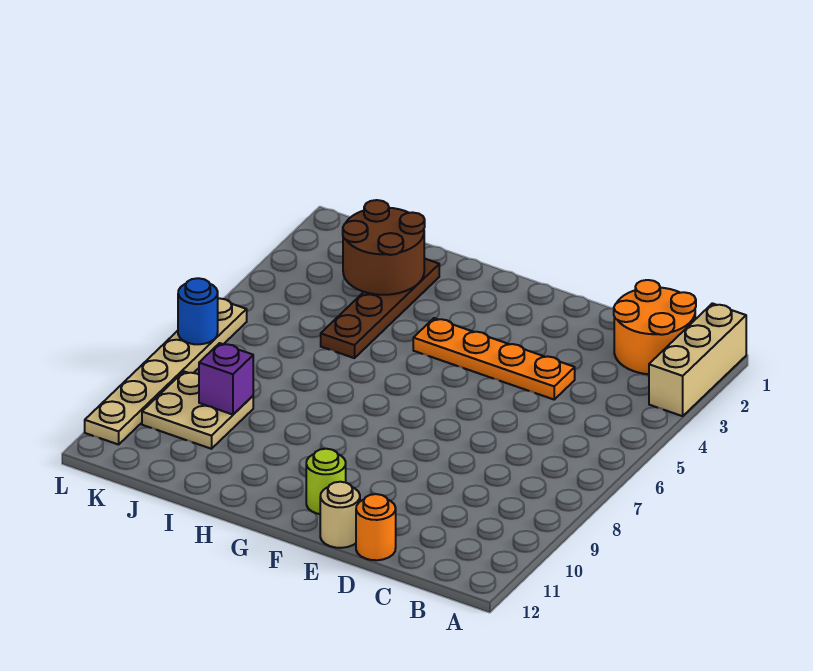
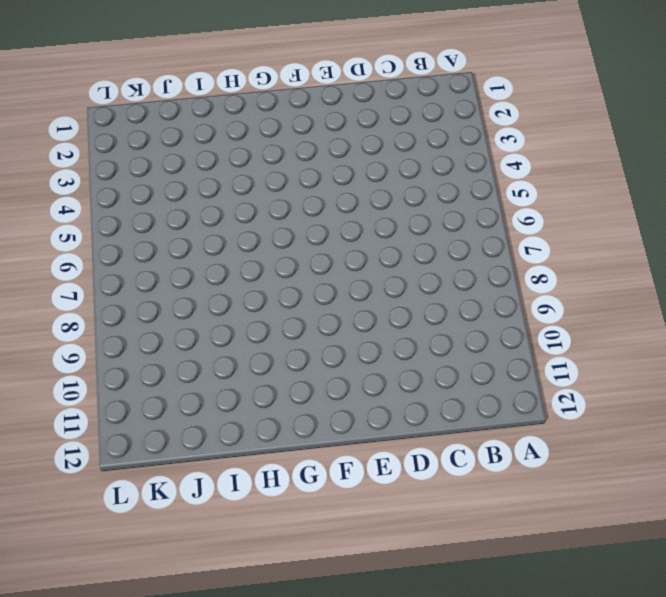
none -> tan brick A1:A3 level 1
none -> orange round brick B1:C2 level 1
none -> orange plate D4:G4 level 1

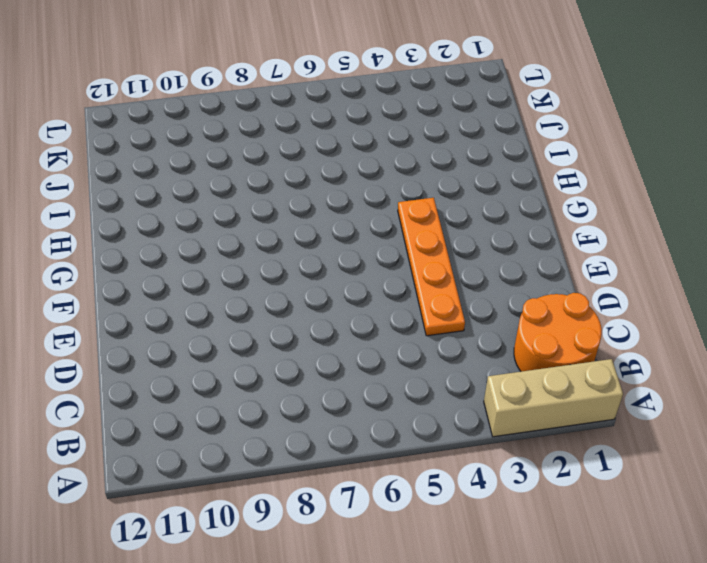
none -> orange round brick D12 level 1
none -> tan round brick E12 level 1
none -> lime round brick F11 level 1

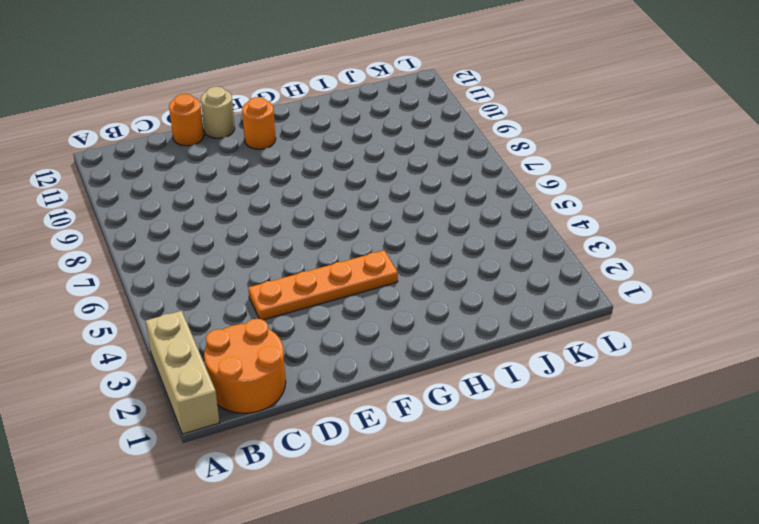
orange round brick F11 level 1 -> lime round brick F11 level 1
none -> brown plate I2:I5 level 1
none -> tan plate J9:K10 level 1
none -> tan plate L6:L11 level 1

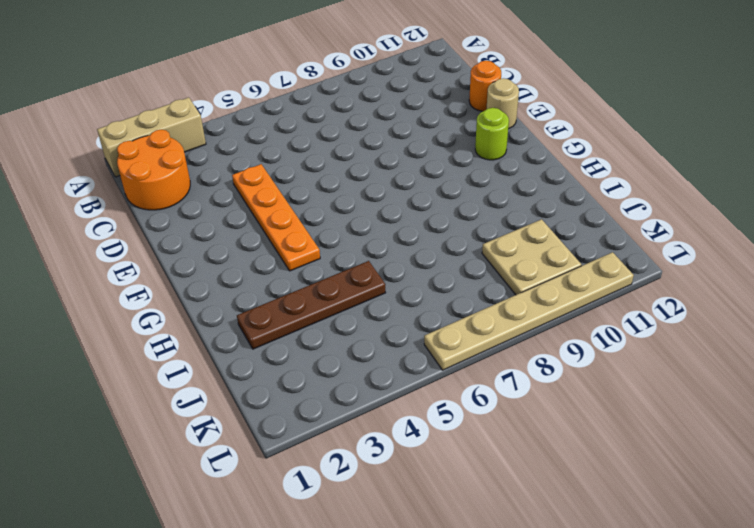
none -> brown round brick I2:J3 level 2
none -> purple brick J9 level 2
none -> blue round brick L7 level 2

